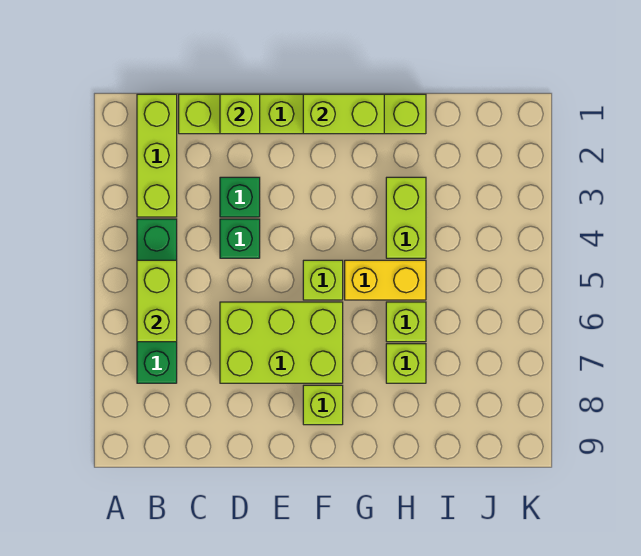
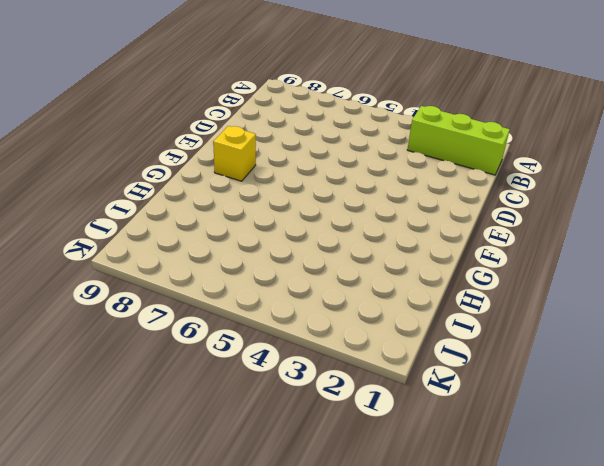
yellow brick F8 level 1 -> lime brick F8 level 1
none -> green brick B4:B7 level 1
none -> lime brick C1:H1 level 1
none -> green brick D3 level 1

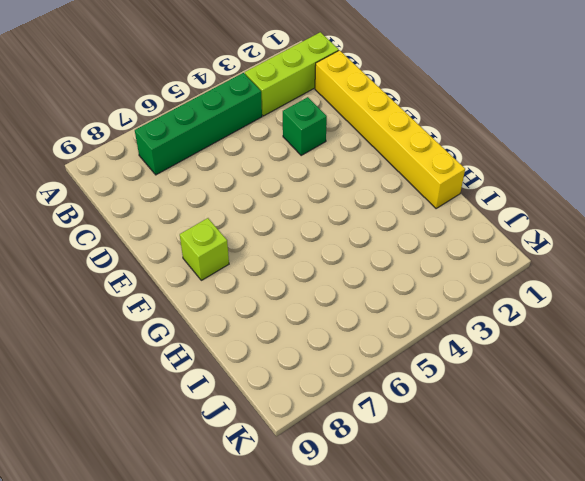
yellow brick C1:H1 level 1 -> lime brick C1:H1 level 1
none -> green brick D4 level 1
none -> lime brick D6:F7 level 1
none -> lime brick F5 level 1

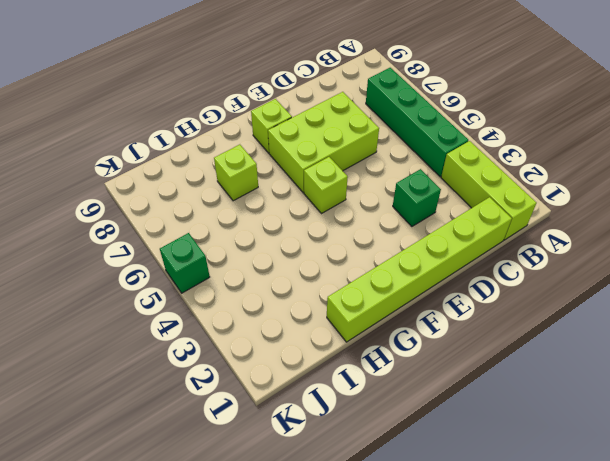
green brick K5 level 1 -> green brick D4 level 1
none -> yellow brick G5:H5 level 1
none -> lime brick H3:H4 level 1
none -> lime brick H6 level 1

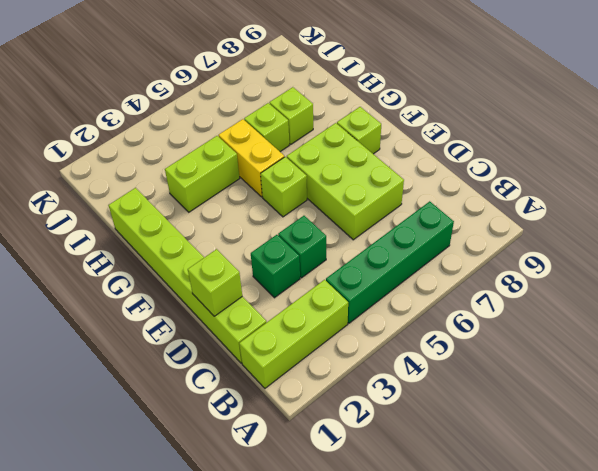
none -> lime brick B5:B6 level 2
none -> lime brick F1:G1 level 2

